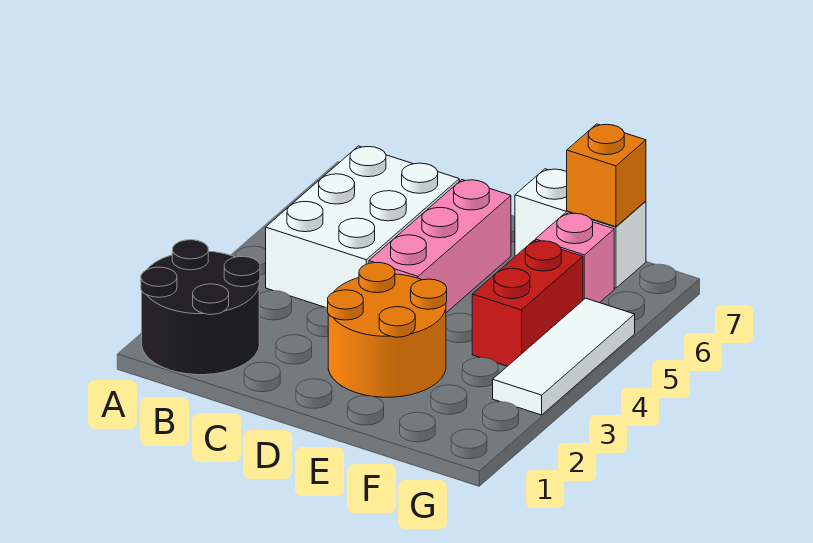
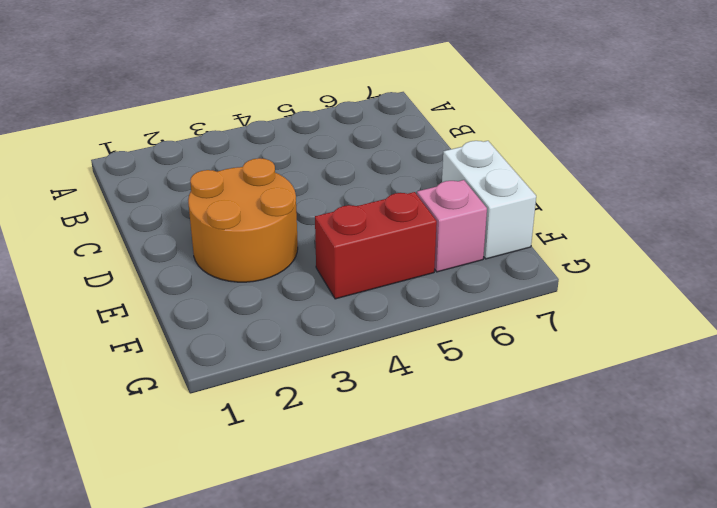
none -> black round brick A1:B2 level 1
none -> white brick B4:C6 level 1

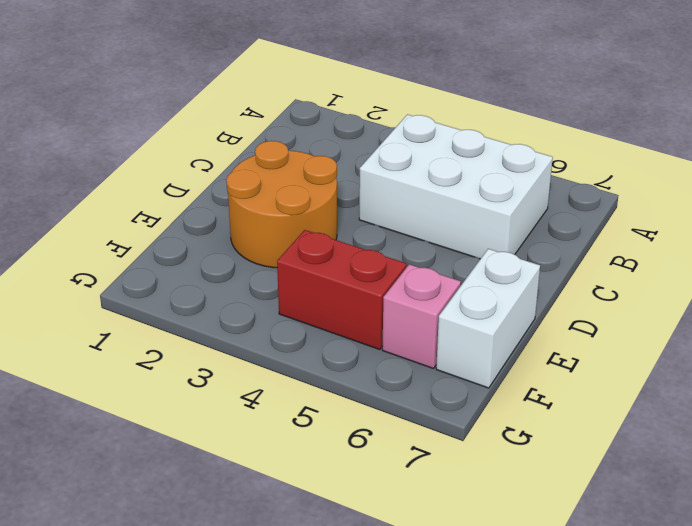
none -> black round brick A1:B2 level 1
none -> pink brick D4:D6 level 1

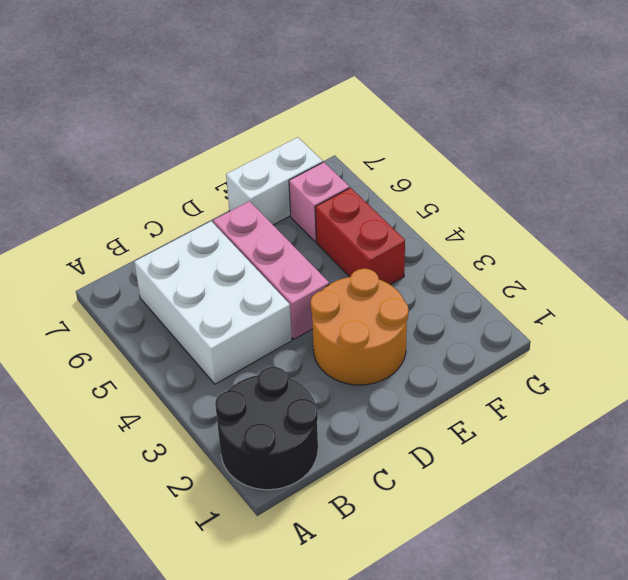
none -> white tile G3:G5 level 1
none -> orange brick F7 level 2

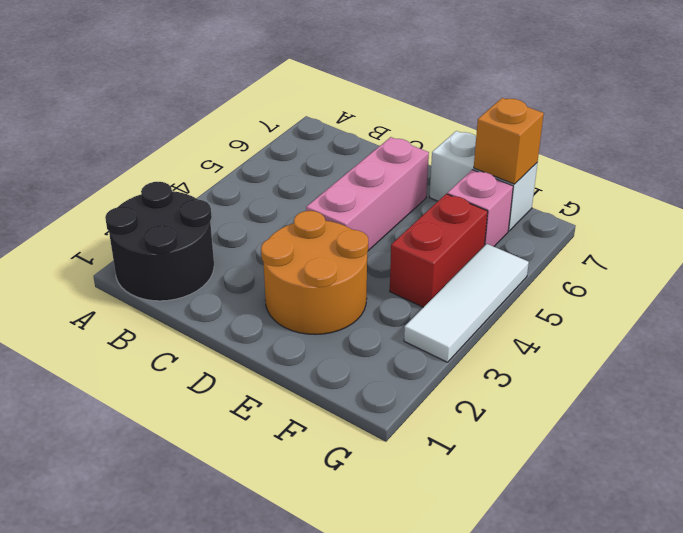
none -> white brick B4:C6 level 1

